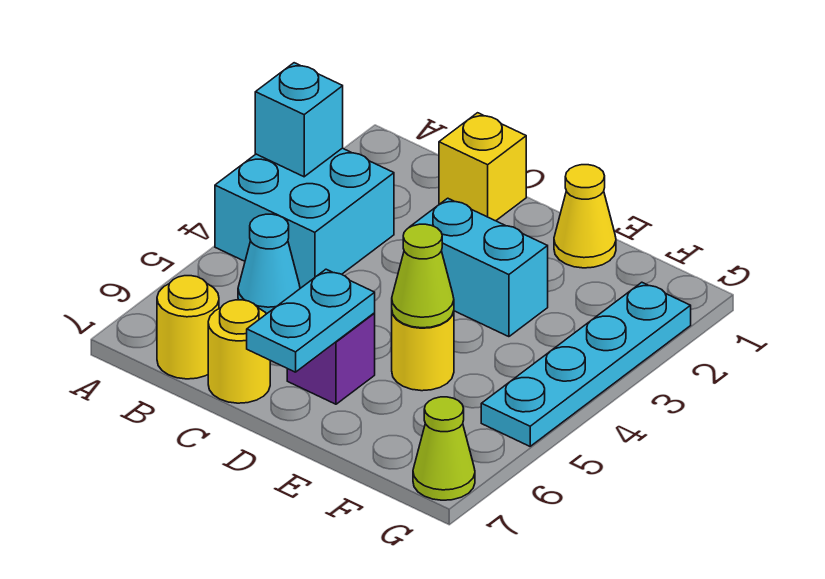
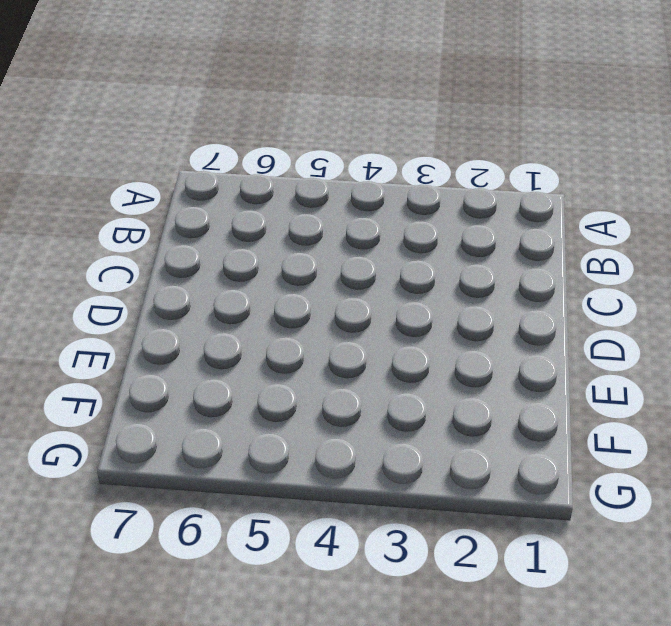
none -> cyan brick A3:B4 level 1
none -> cyan cone B5 level 1
none -> yellow round brick B7 level 1

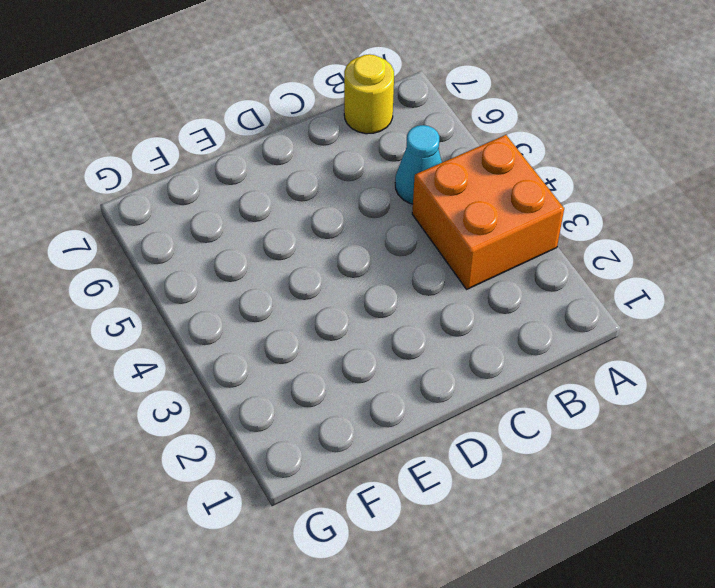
orange brick A3:B4 level 1 -> cyan brick A3:B4 level 1
none -> yellow brick C1 level 1
none -> yellow round brick C7 level 1
none -> cyan brick D3:E3 level 1

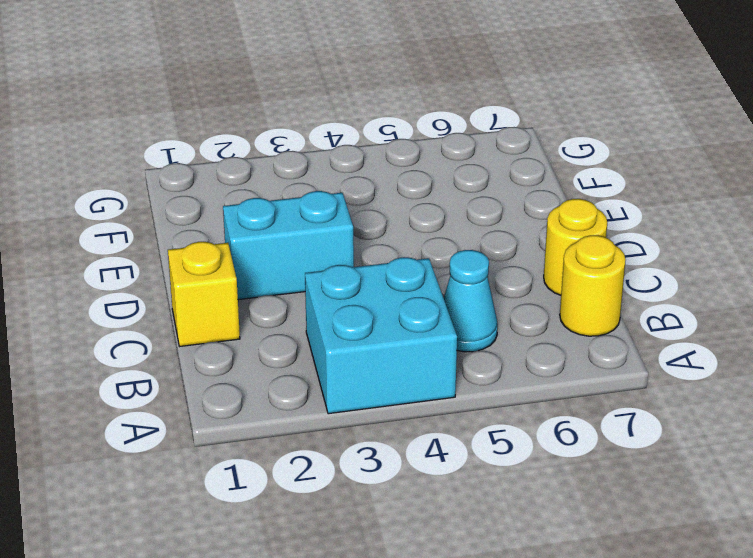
cyan brick D2:D3 level 1 -> cyan brick D3:E3 level 1
none -> purple brick D6 level 1
none -> yellow cone E1 level 1
none -> yellow round brick E5 level 1

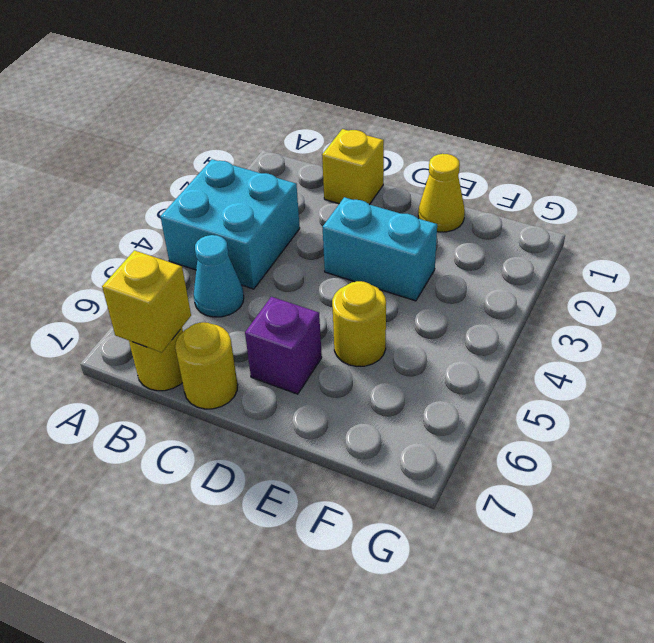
yellow brick B7 level 2 -> none
none -> cyan plate G2:G5 level 1
none -> lime cone G7 level 1
none -> cyan brick A3 level 2

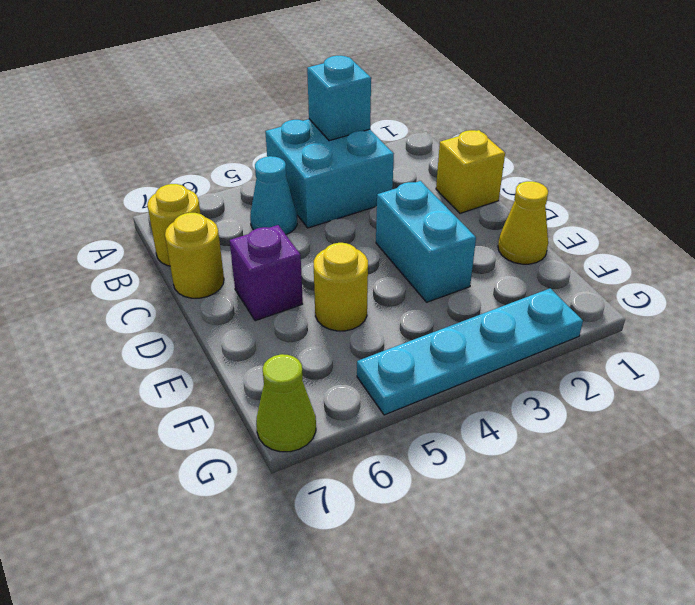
none -> cyan plate D6:D7 level 2
none -> lime cone E5 level 2

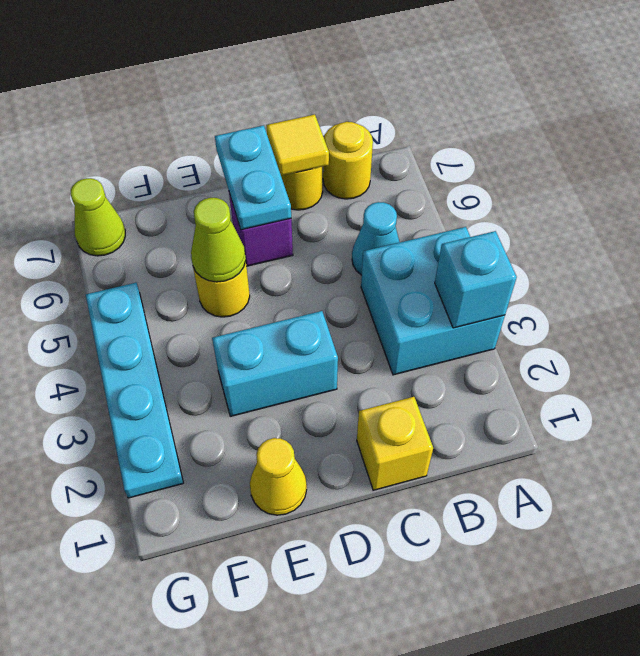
yellow tile C7 level 2 -> none

